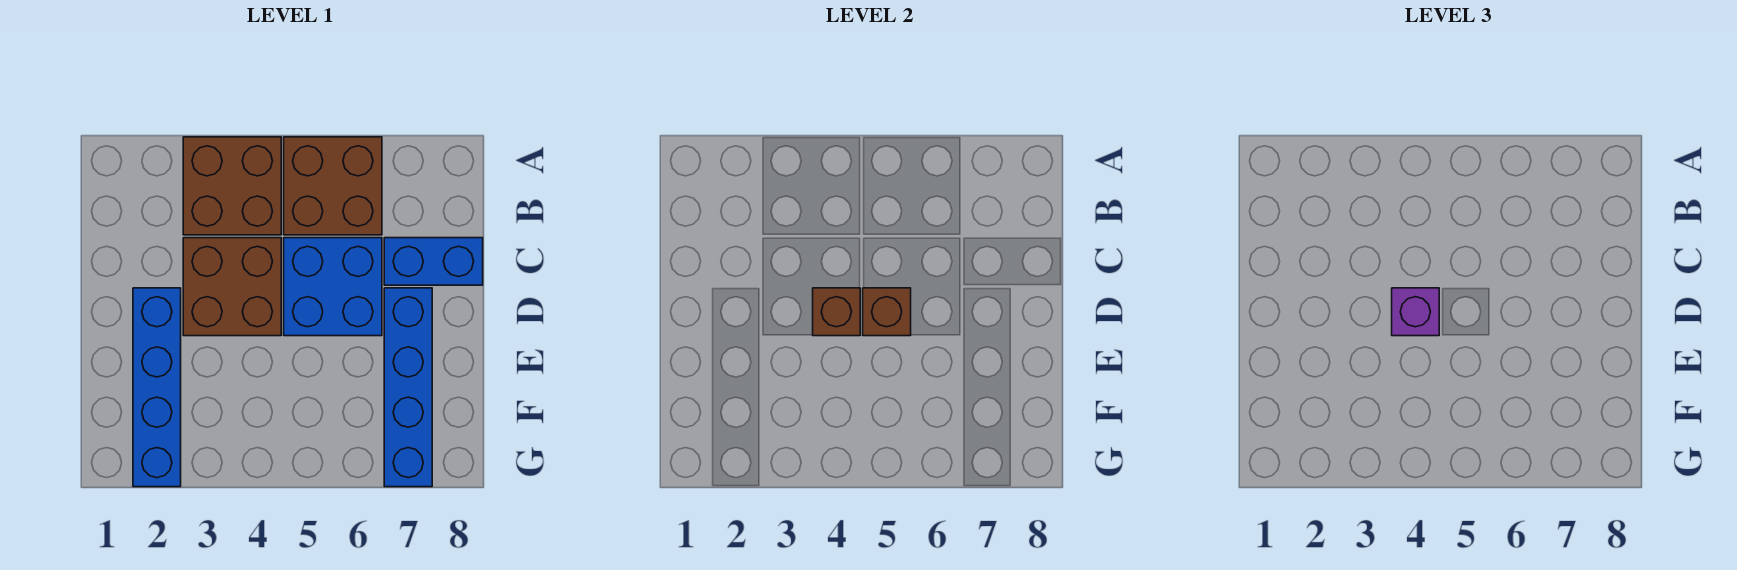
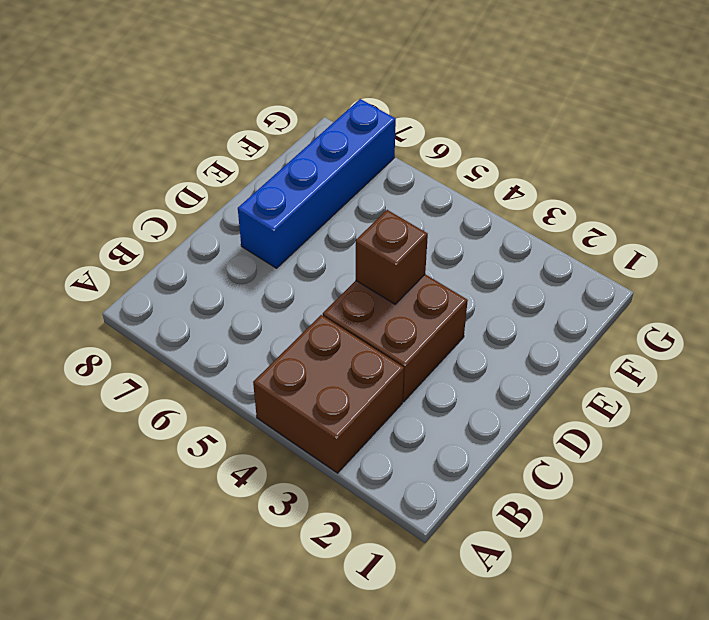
none -> brown brick A5:B6 level 1
none -> blue brick C5:D6 level 1

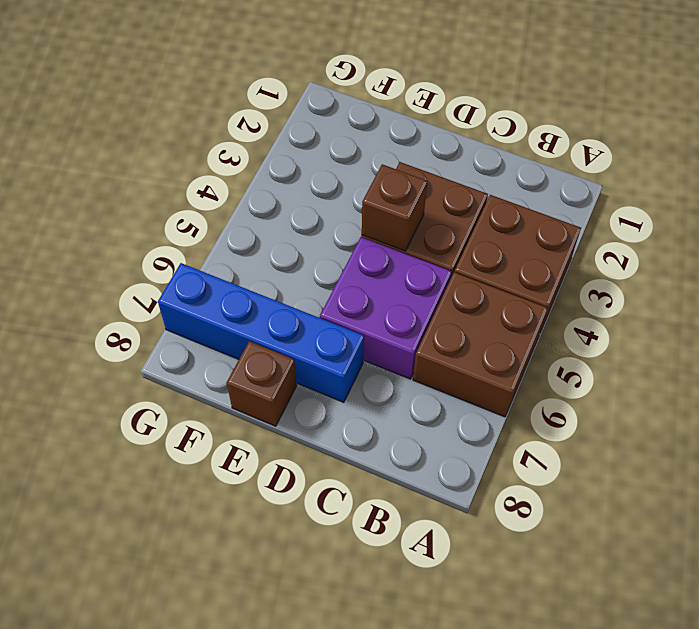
purple brick C5:D6 level 1 -> blue brick C5:D6 level 1
brown brick E8 level 1 -> brown brick D5 level 2
none -> blue brick C7:C8 level 1
none -> blue brick D2:G2 level 1

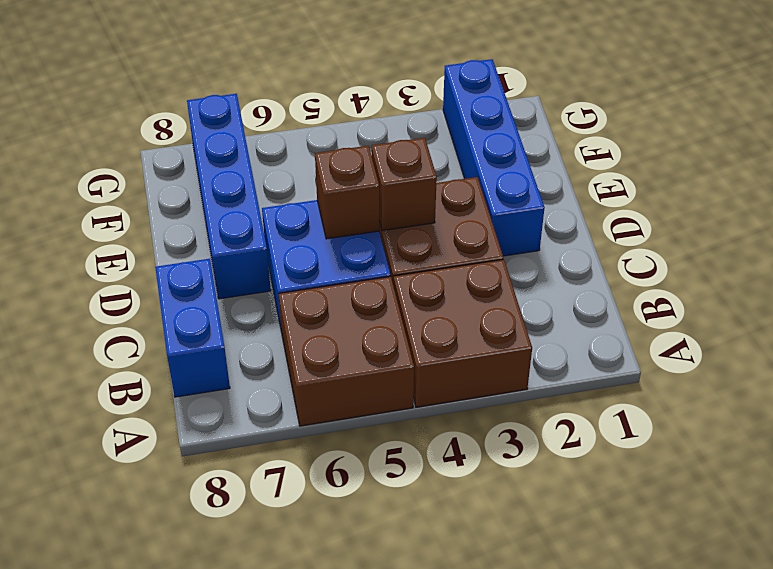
blue brick B8:C8 level 1 -> blue brick C7:C8 level 1
none -> purple brick D4 level 3

